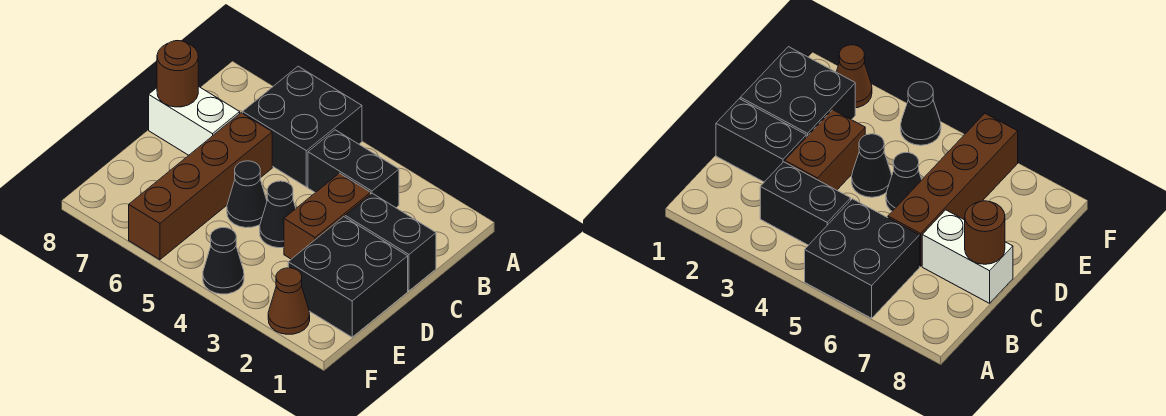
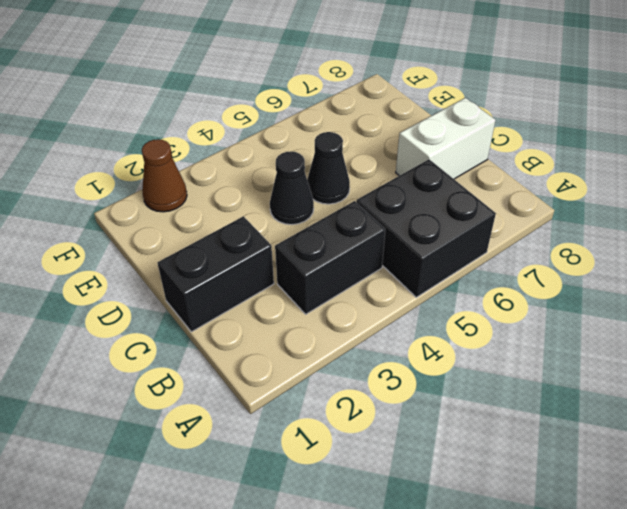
none -> brown brick C3:D3 level 1
none -> brown brick C6:F6 level 1
none -> black brick D1:E2 level 1

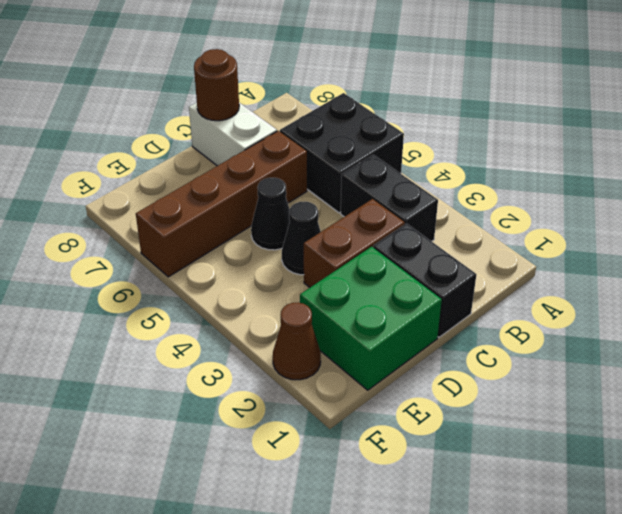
green brick D1:E2 level 1 -> black brick D1:E2 level 1
none -> black cone F4 level 1

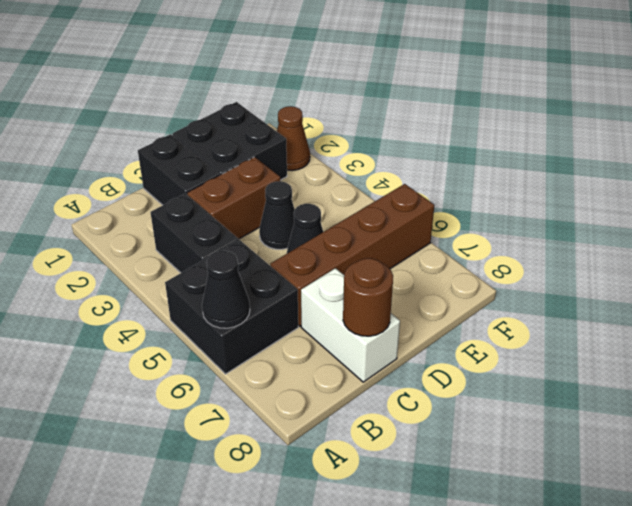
black cone A6 level 2 -> black cone F4 level 1

